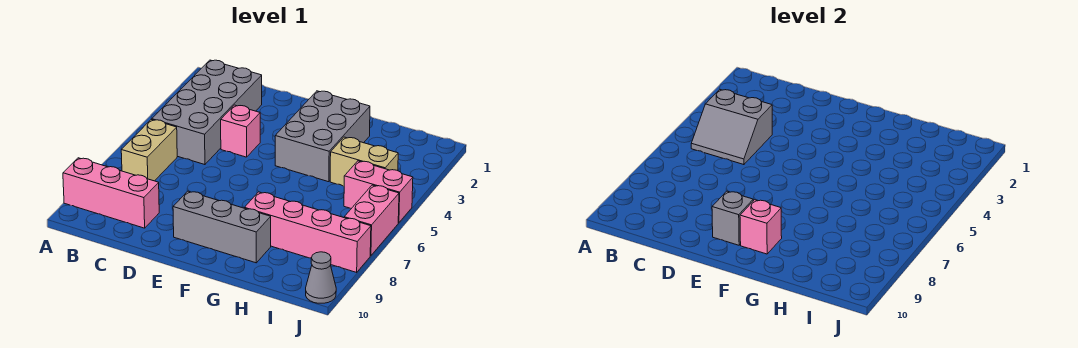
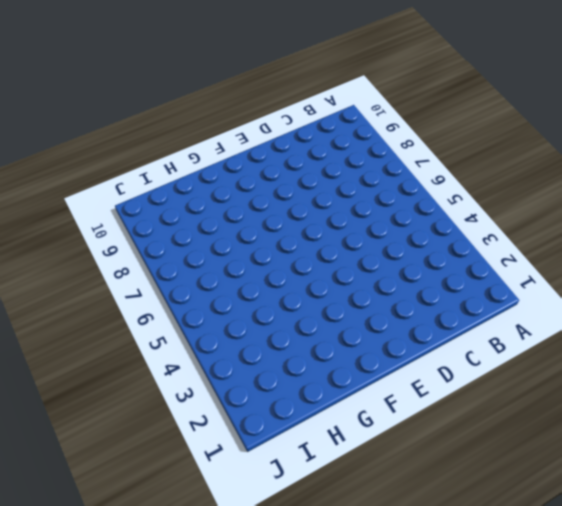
none -> pink brick A9:C9 level 1
none -> grey brick B2:C5 level 1
none -> tan brick B6:B7 level 1

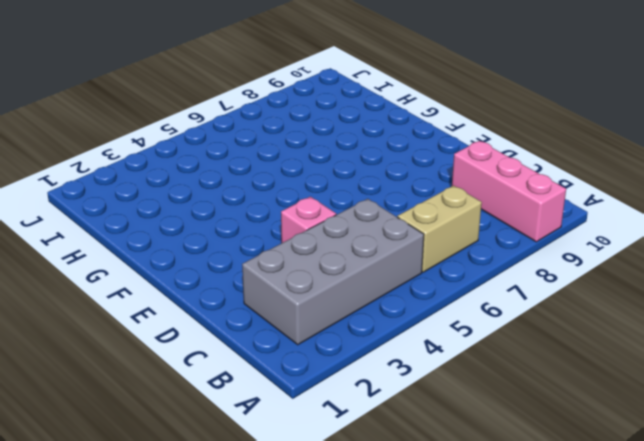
none -> grey brick E9:G9 level 1
none -> grey brick F2:G4 level 1
none -> pink brick G8:J8 level 1

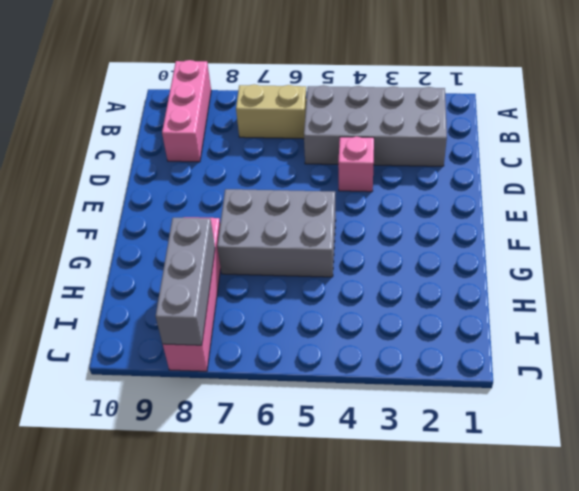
grey brick F5:G7 level 1 -> grey brick F2:G4 level 1
grey brick H8:J8 level 2 -> grey brick E9:G9 level 1
none -> tan brick H4:I4 level 1
none -> pink brick I5:J5 level 1
none -> pink brick J6:J7 level 1

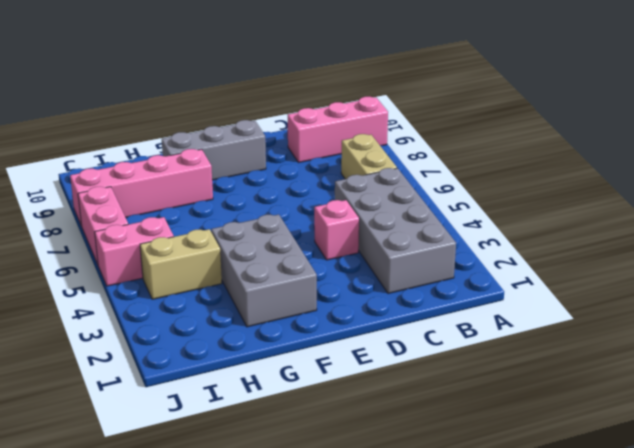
none -> grey cone J10 level 1
none -> grey slope B4:C5 level 2 top 4
none -> grey brick E9 level 2

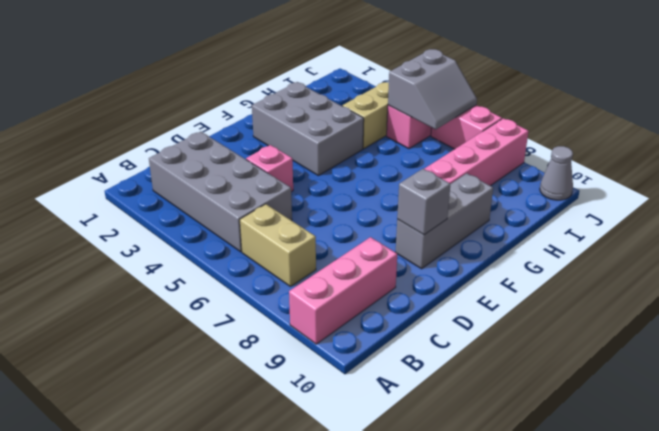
grey slope I5:J6 level 2 top 5 -> grey slope B4:C5 level 2 top 4
none -> pink brick F9 level 2

